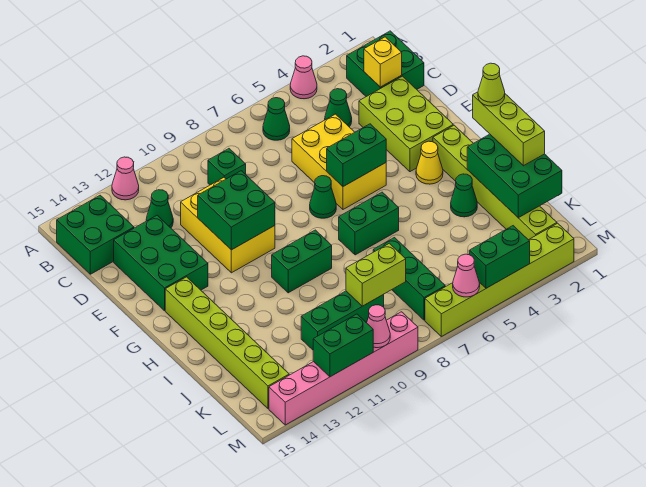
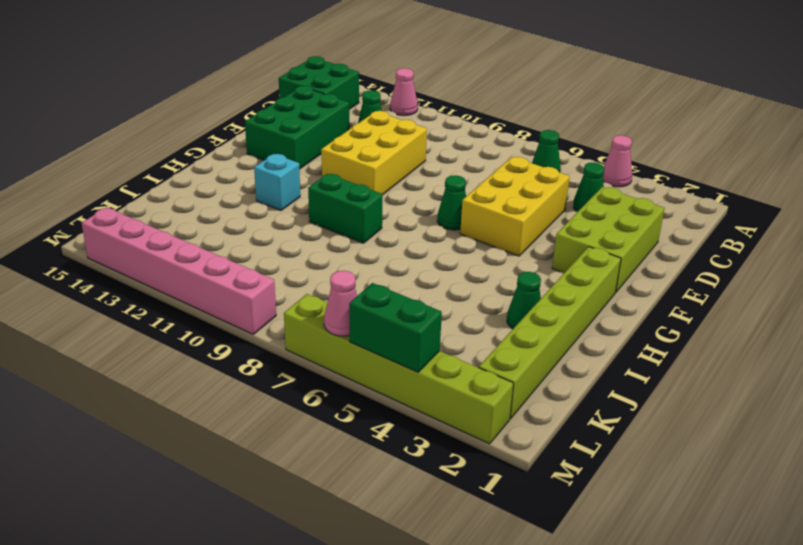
cyan brick H12 level 1 -> none
none -> green brick B1:C2 level 1
none -> green brick C9 level 1
none -> yellow cone G3 level 1
none -> lime brick G14:L14 level 1

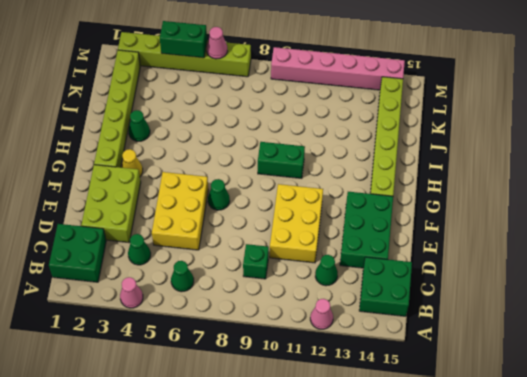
none -> green brick H6:H7 level 1
none -> green brick J7:L7 level 1
none -> green brick K9:K11 level 1
none -> yellow brick C2 level 2

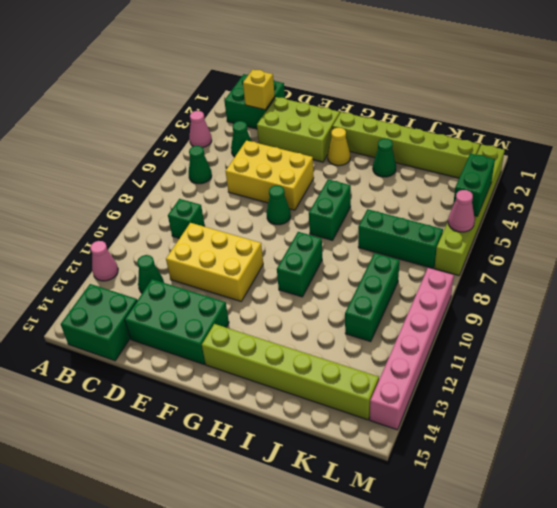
none -> green brick E10:F11 level 2
none -> green brick F5:F6 level 2
none -> green brick I1:K2 level 2
none -> lime brick K8:K9 level 2

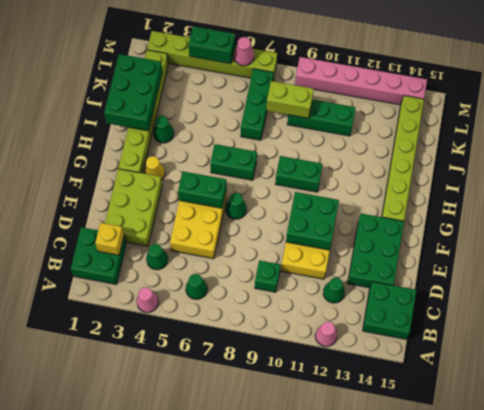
none -> pink cone M10 level 2
none -> green brick M11:M12 level 2
none -> lime brick H1:J1 level 3
none -> lime cone H1 level 4

